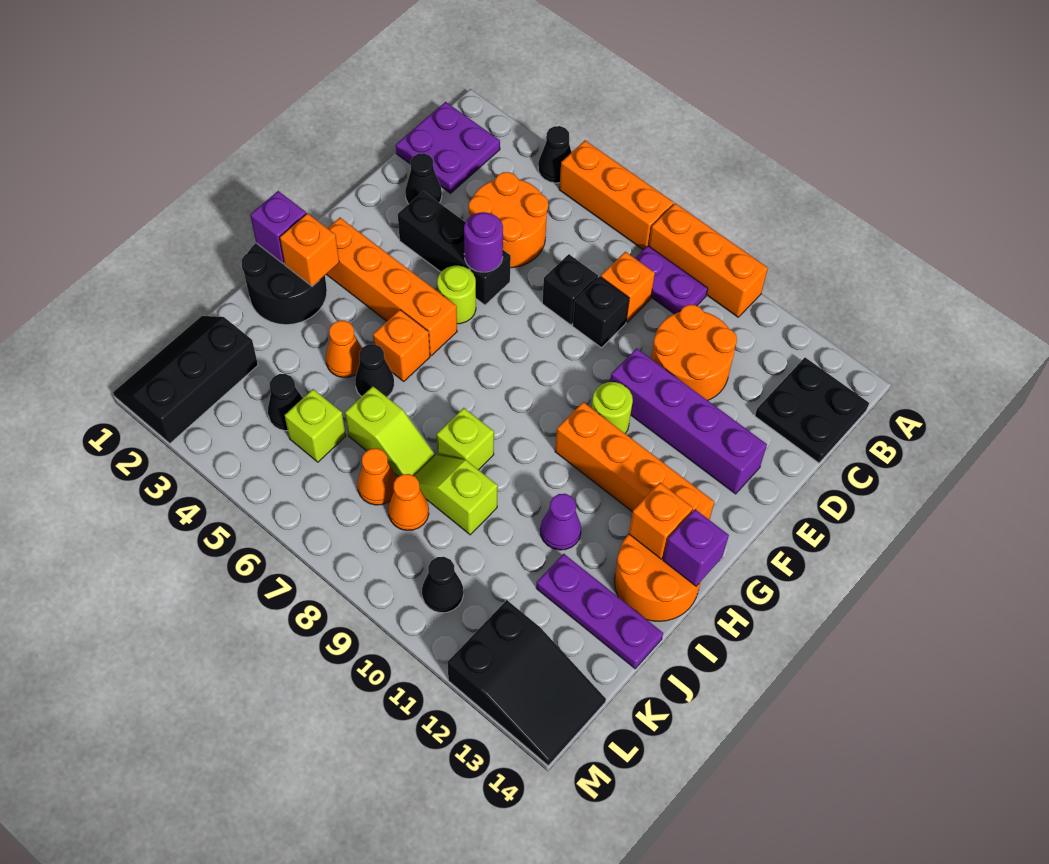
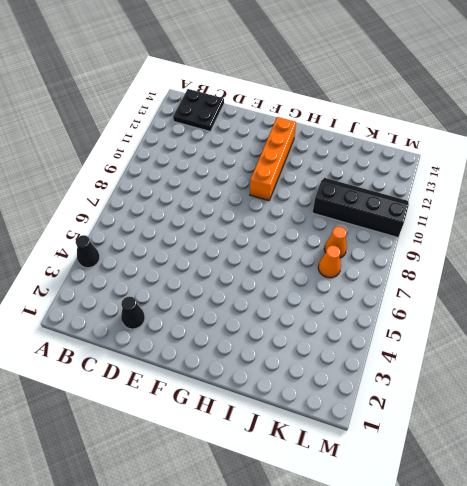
black slope J10:M11 level 1 top 10 -> black cone L10 level 1
none -> orange brick A5:A7 level 1
none -> orange brick A8:A10 level 1
none -> purple plate B1:C2 level 1
none -> purple plate B8:B9 level 1

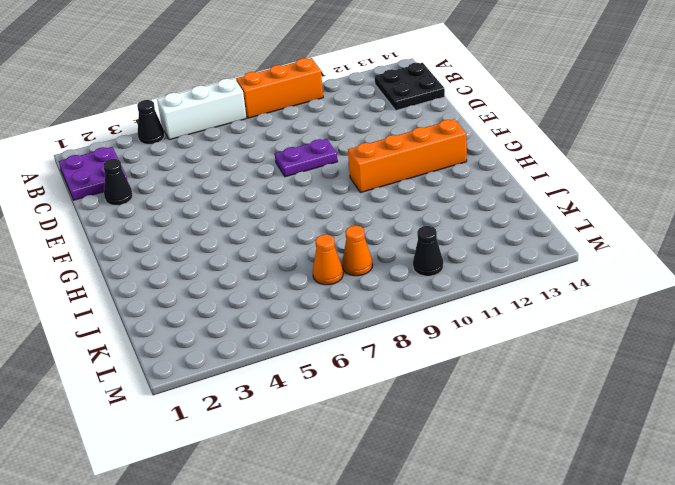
white brick A5:A7 level 1 -> orange brick A5:A7 level 1
purple plate E8:E9 level 1 -> purple plate B8:B9 level 1
none -> orange round brick C4:D5 level 1
none -> orange brick C8 level 1
none -> orange round brick C10:D11 level 1
none -> black brick D7 level 1

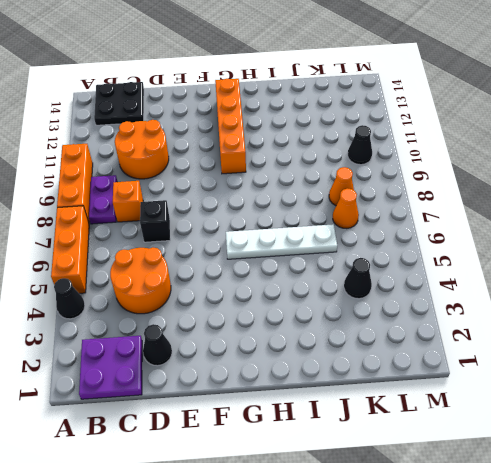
white plate G6:J6 level 1 -> lime slope J6:J7 level 1 top 6
none -> black brick D8 level 1
none -> black brick E3:E5 level 1
none -> purple brick E10:E13 level 1
none -> lime round brick F5 level 1

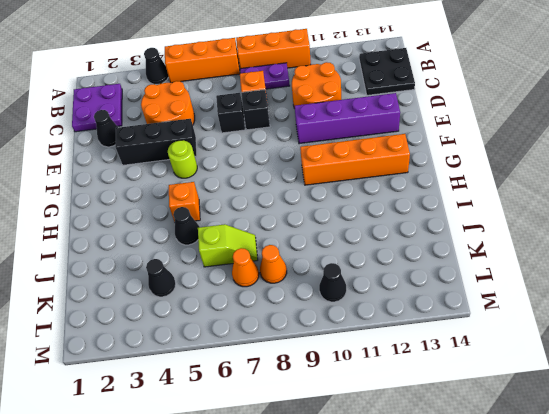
none -> lime round brick F10 level 1
none -> orange brick G2:G5 level 1
none -> black round brick H1:I2 level 1
none -> orange round brick H13:I14 level 1

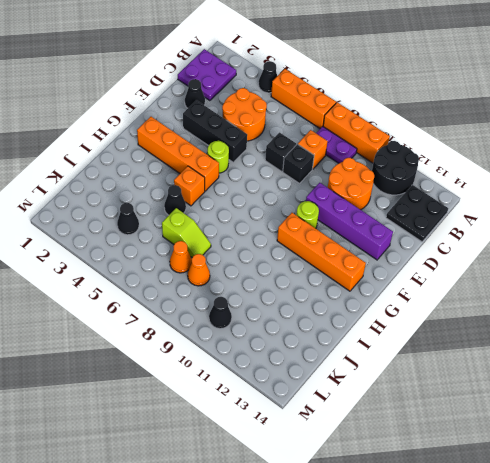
black round brick A11:B12 level 1 -> black round brick H1:I2 level 1
none -> orange round brick H13:I14 level 1
none -> orange cone I4 level 1
none -> lime brick I8 level 1
none -> purple cone I11 level 1

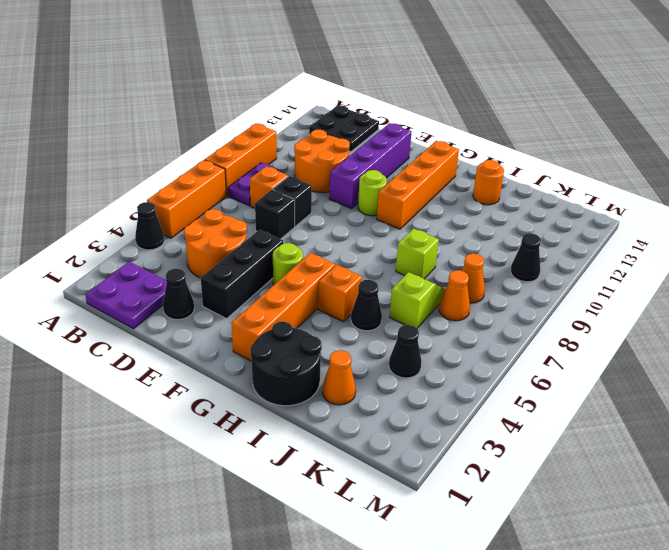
orange round brick I13 level 1 -> orange round brick H13:I14 level 1
orange cone J2 level 1 -> orange cone I4 level 1
none -> purple cone I11 level 1
none -> lime slope J8:J9 level 1 top 9
none -> purple plate J12:J14 level 1
none -> black slope K1:M2 level 1 top 2

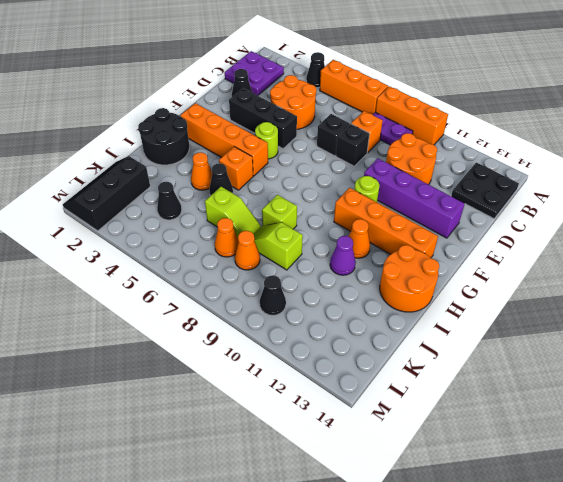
orange cone H11 level 1 -> none
none -> purple plate J12:J14 level 1
none -> lime brick K5 level 1
none -> black slope L12:M14 level 1 top 12
none -> purple round brick E5 level 2

